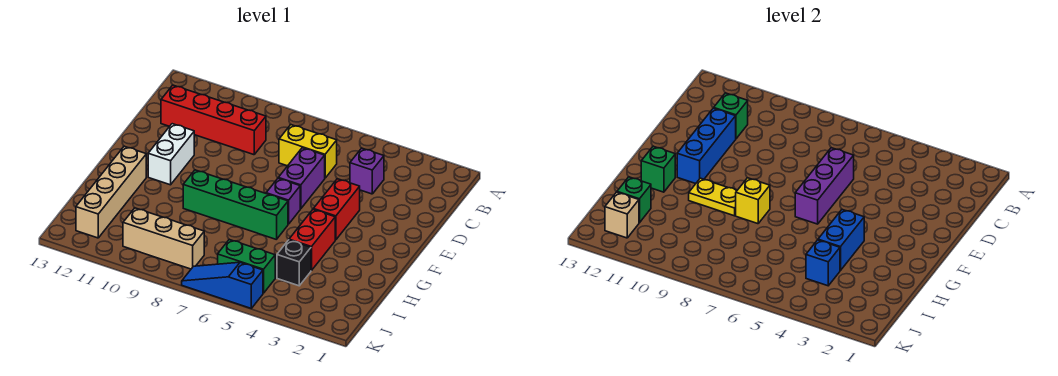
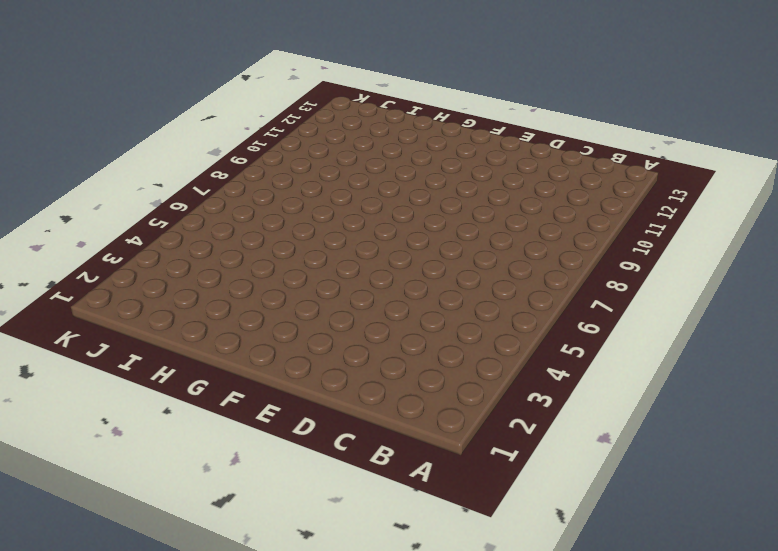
none -> purple brick C4 level 1
none -> yellow brick C6:C7 level 1
none -> red brick C9:C12 level 1

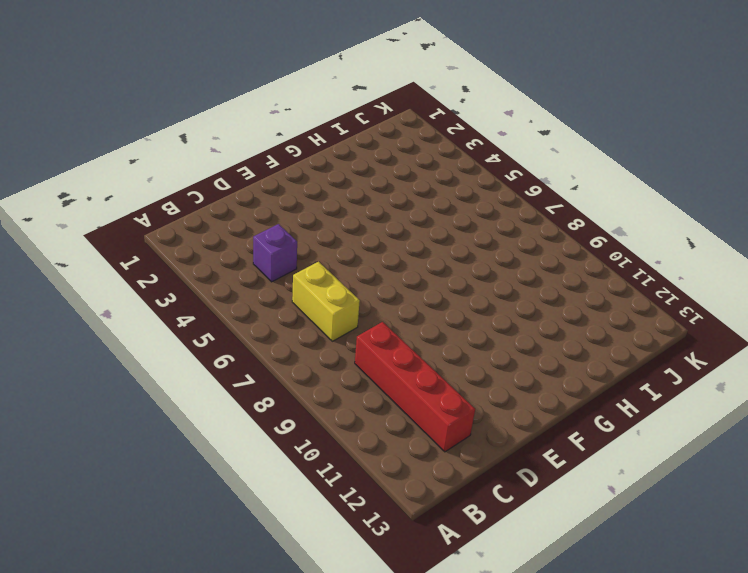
none -> purple brick D6:E6 level 1
none -> red brick E4:F4 level 1
none -> white brick E11:F11 level 1

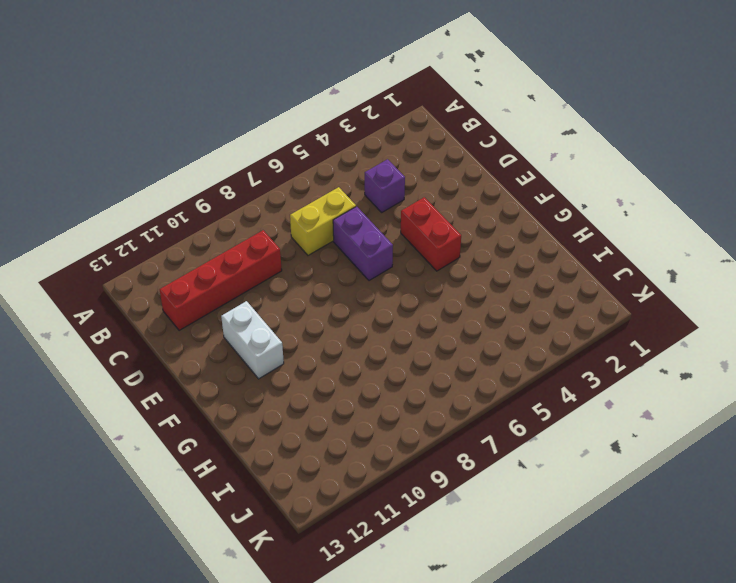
none -> purple brick F6 level 1
none -> red brick G4:H4 level 1
none -> green brick G6:G9 level 1

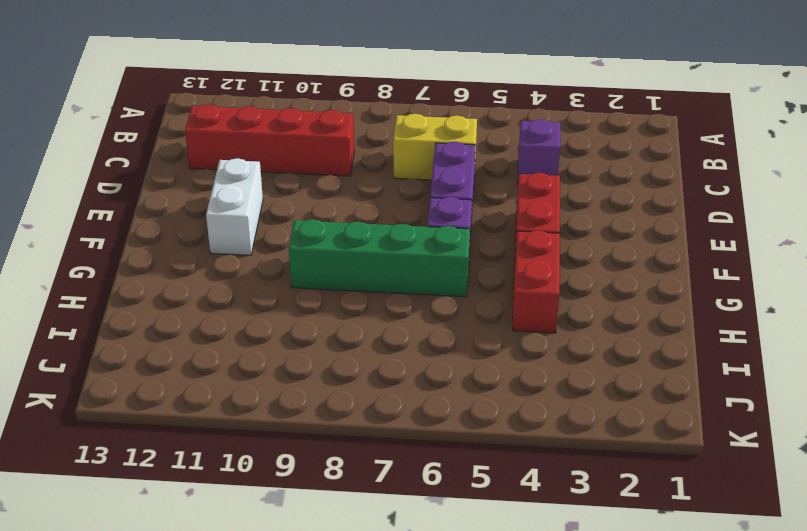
none -> tan brick G12:J12 level 1
none -> black brick I4 level 1
none -> green brick J5:J6 level 1

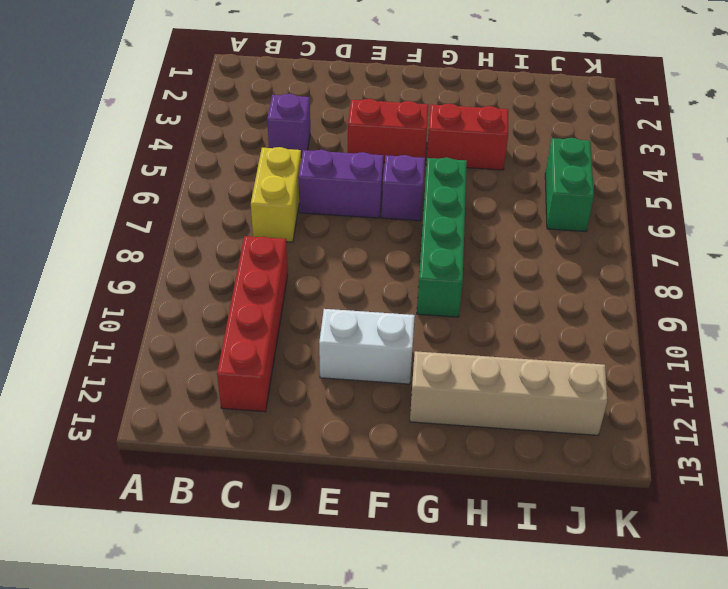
none -> black brick I4 level 1
none -> tan brick J8:J10 level 1
none -> blue slope K5:K7 level 1 top 5

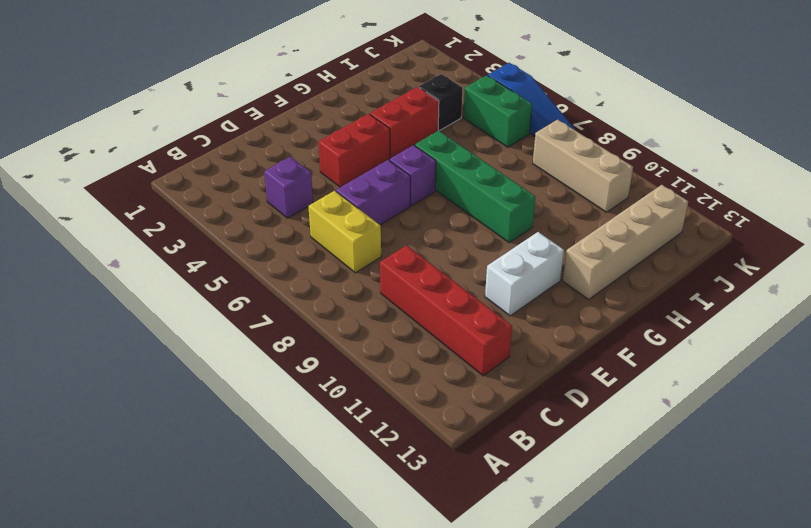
none -> green brick C11 level 2
none -> purple brick D6:F6 level 2
none -> blue brick D11:F11 level 2

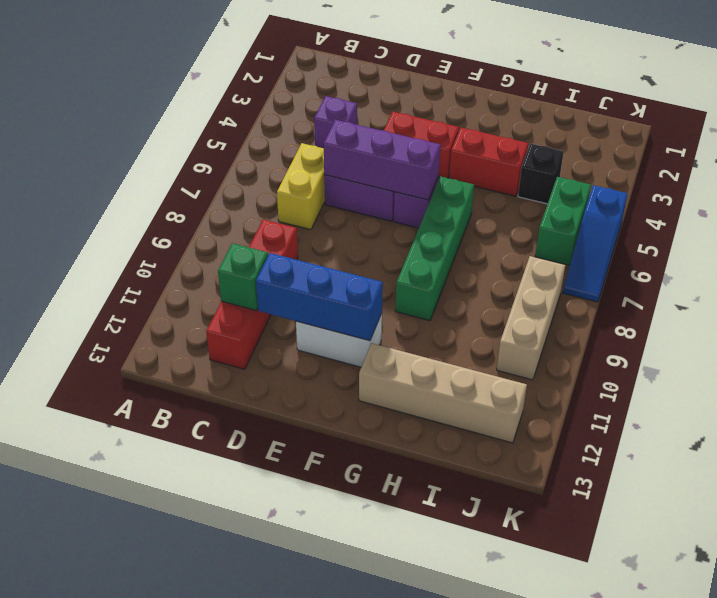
none -> blue brick G4:H4 level 2
none -> yellow brick G8 level 2
none -> yellow plate G9:G10 level 2

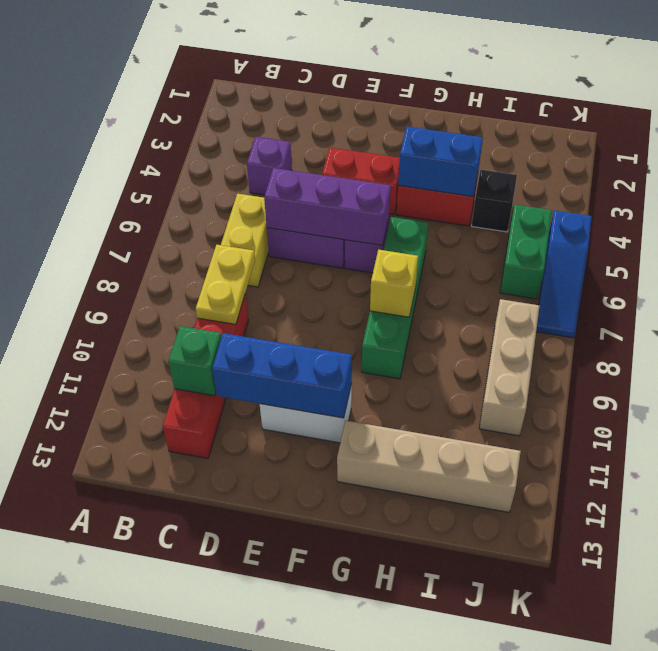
yellow plate C8:C9 level 2 -> yellow plate G9:G10 level 2
none -> green brick G12 level 2
none -> blue brick I4 level 2
none -> green brick I12 level 2

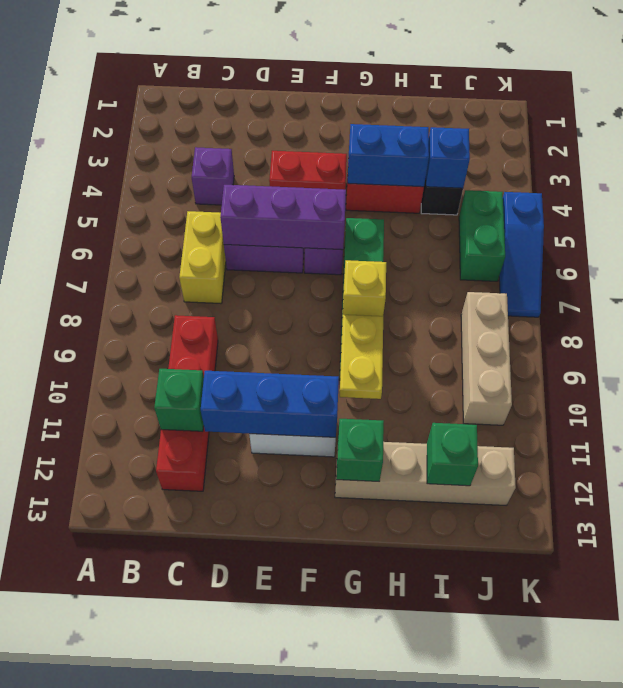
none -> tan brick J12 level 2

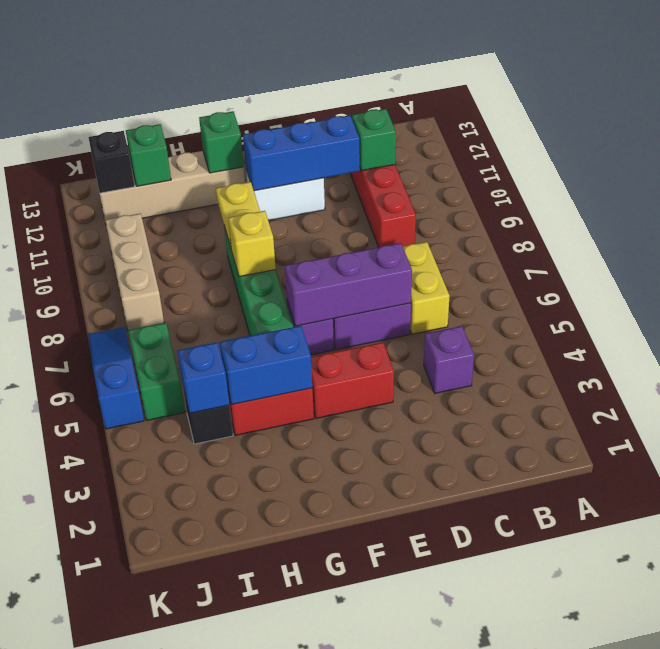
black brick J12 level 2 -> tan brick J12 level 2

